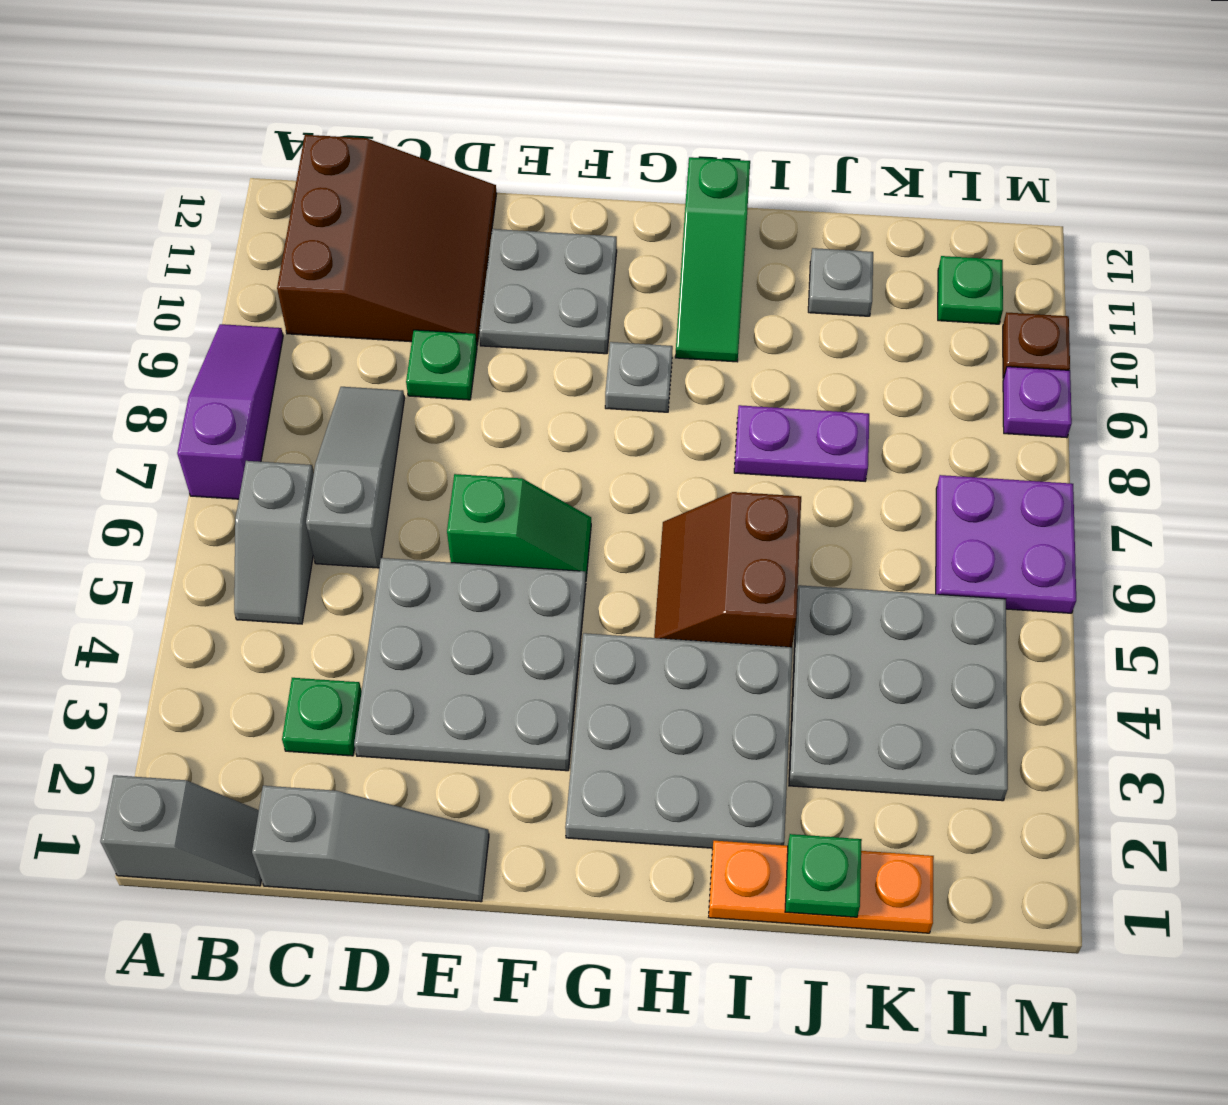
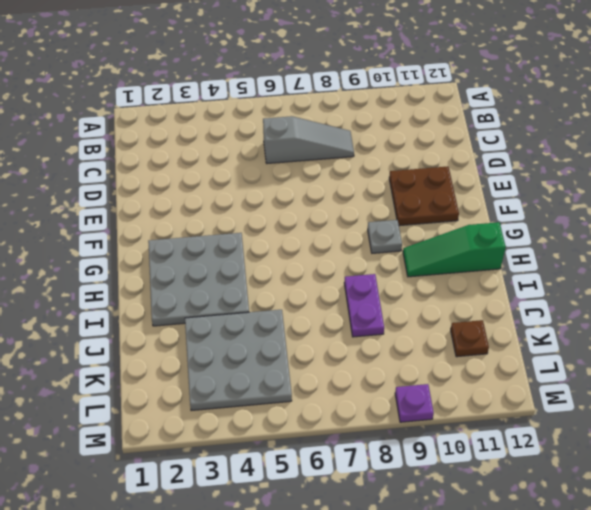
brown plate E10:F11 level 1 -> grey plate E10:F11 level 1
brown plate K11 level 1 -> brown plate M10 level 1
none -> grey slope A1:B1 level 1 top A
none -> purple slope A7:A9 level 1 top 7
none -> grey slope B5:B6 level 1 top 6

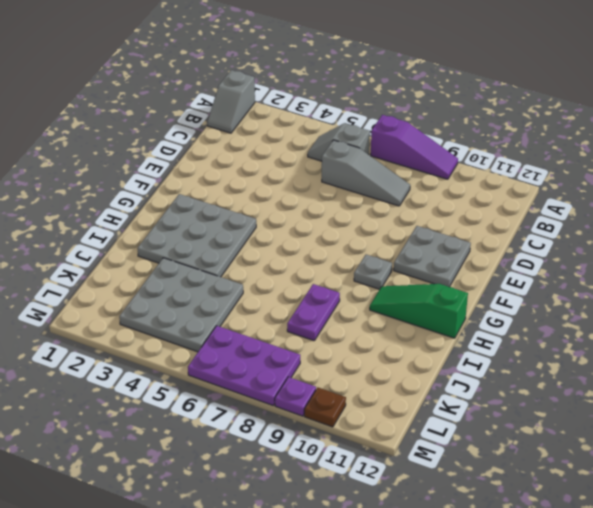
purple plate L6:M8 level 1 -> purple plate L6:M7 level 1
none -> brown slope B10:D12 level 1 top B
none -> grey slope C1:E1 level 1 top C
none -> green plate C3 level 1

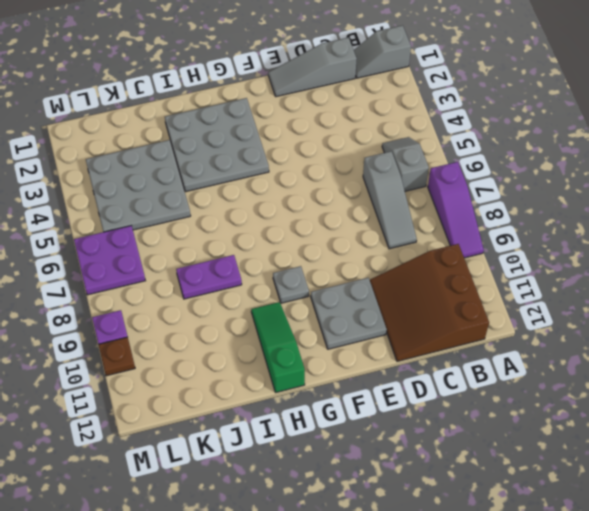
none -> green plate C3 level 1
none -> grey plate D3:F5 level 1
none -> green plate D9 level 1

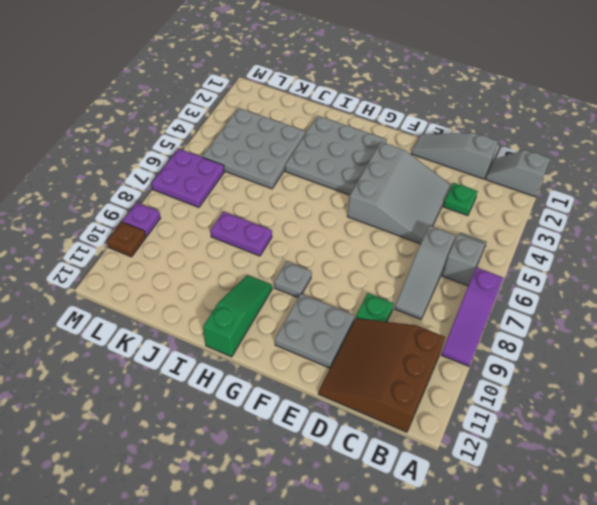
grey slope D3:F5 level 1 top F -> grey plate D3:F5 level 1
none -> green slope E6:F6 level 1 top E
none -> brown slope H5:I6 level 1 top I
none -> orange plate I1:K1 level 1

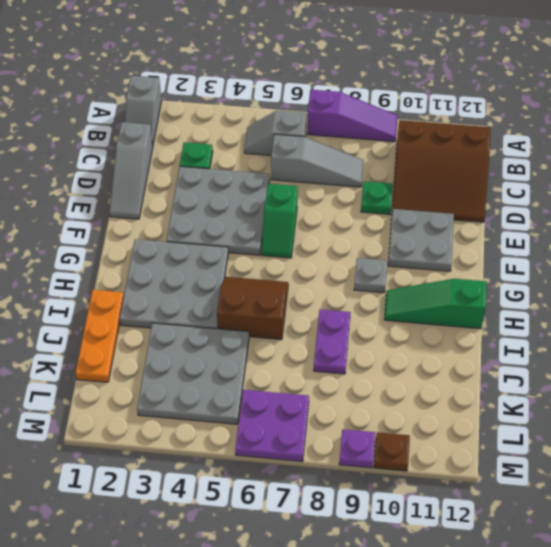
none -> grey plate J11 level 1
none -> green plate L11 level 1
none -> green plate J1 level 2

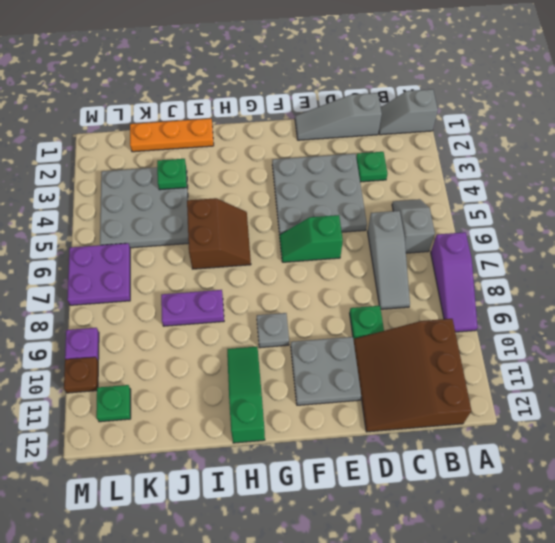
green plate J3 level 2 -> green plate J1 level 2
none -> grey plate G2:I4 level 1
none -> grey plate J11 level 1

